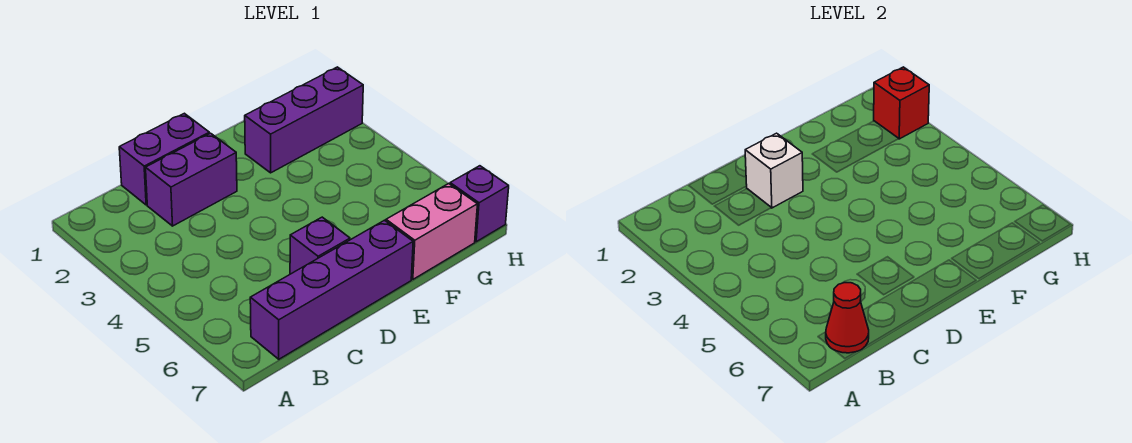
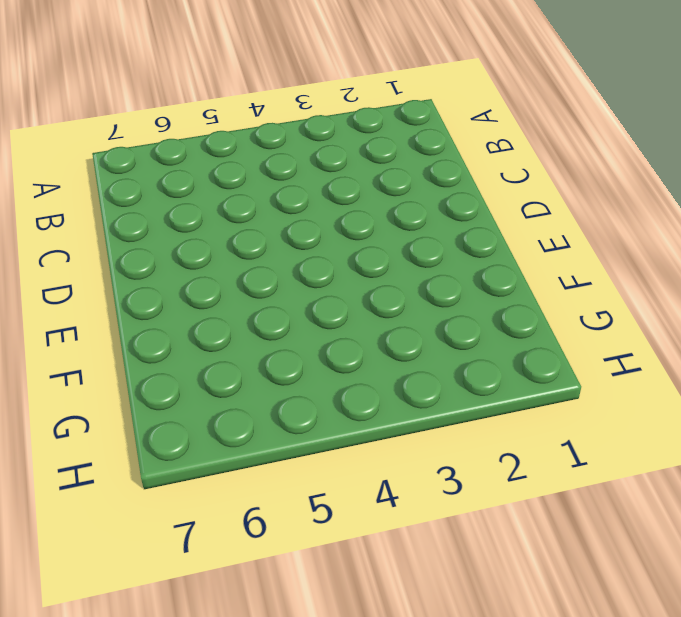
none -> purple brick B7:E7 level 1
none -> purple brick C1:D1 level 1

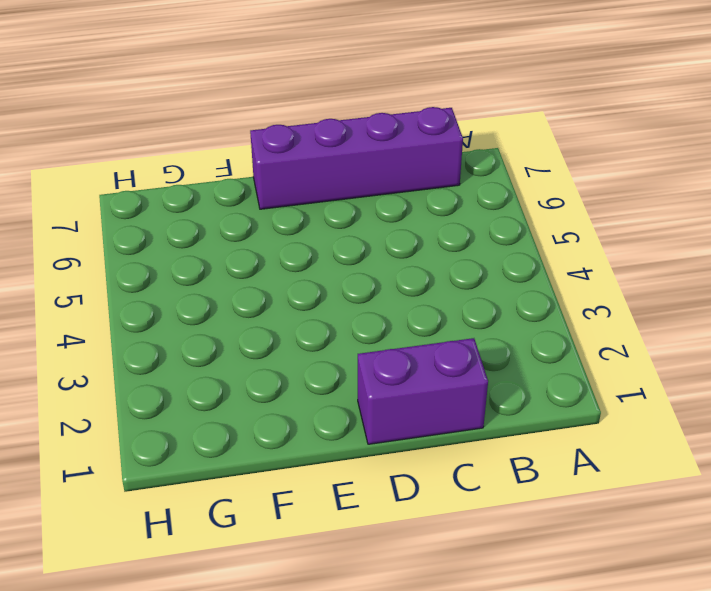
none -> purple brick C2:D2 level 1
none -> purple brick D6 level 1

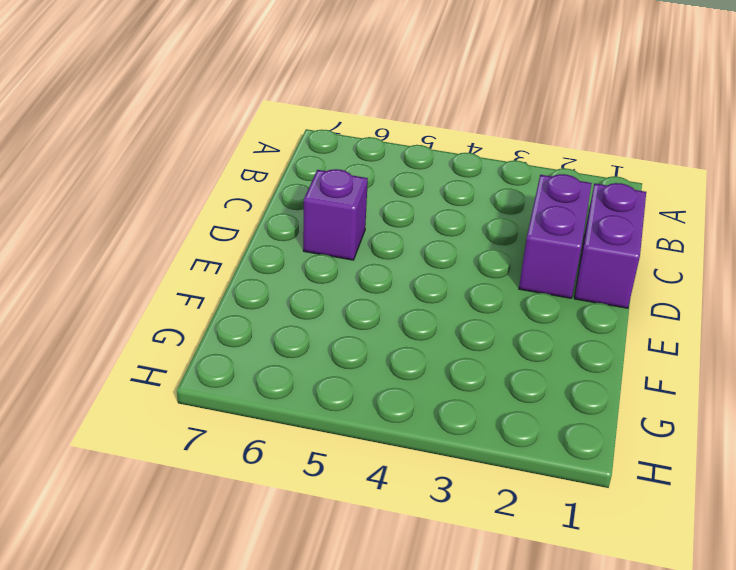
none -> purple brick B7:E7 level 1
none -> purple brick F2:H2 level 1

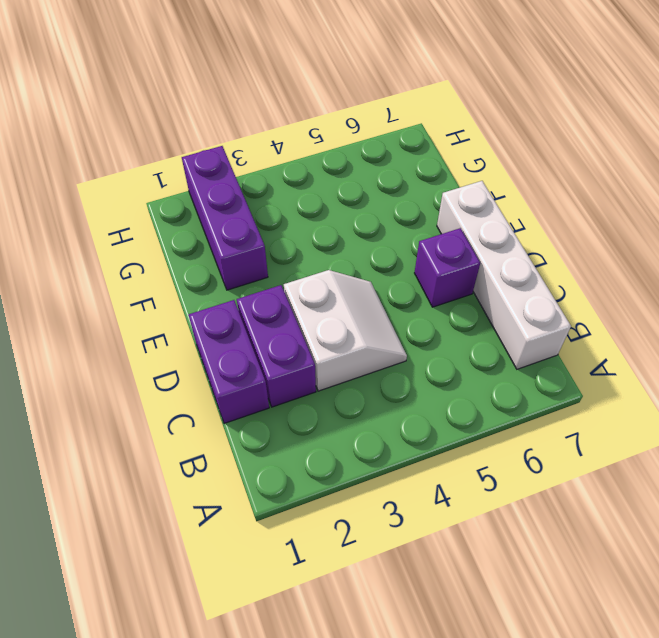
white brick B7:E7 level 1 -> purple brick B7:E7 level 1
white slope C3:D4 level 1 top 3 -> none
none -> pink brick F7:G7 level 1
none -> purple brick H7 level 1

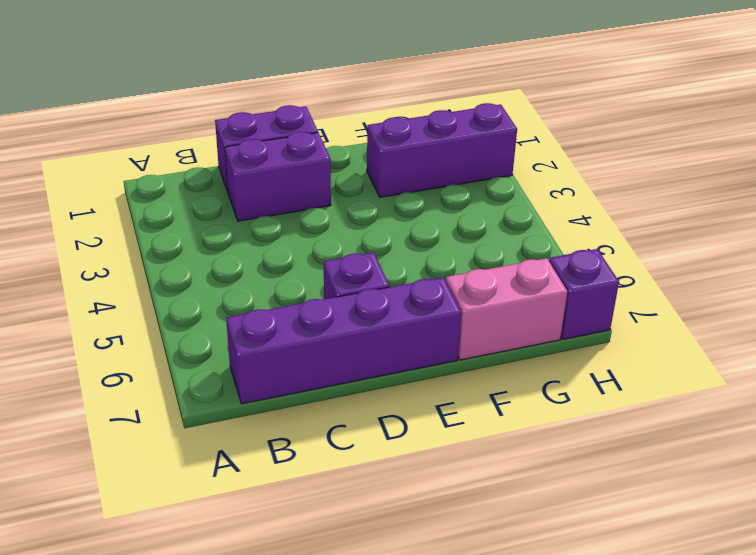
none -> red cone B7 level 2
none -> white brick D2 level 2

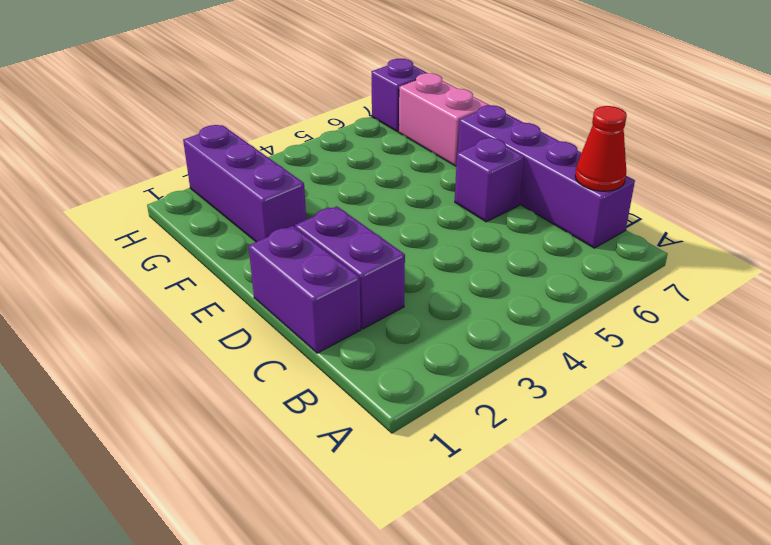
none -> white brick D2 level 2
none -> red brick H2 level 2

